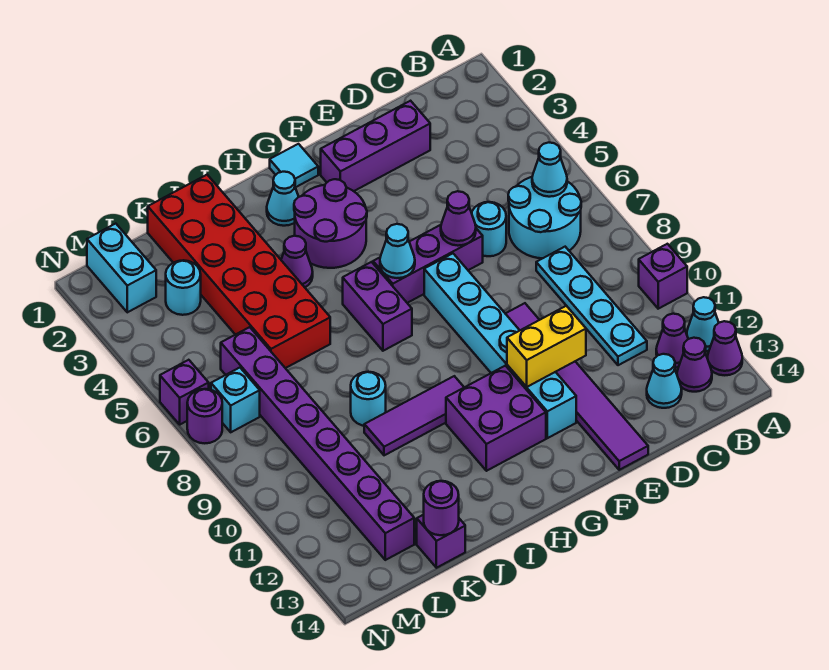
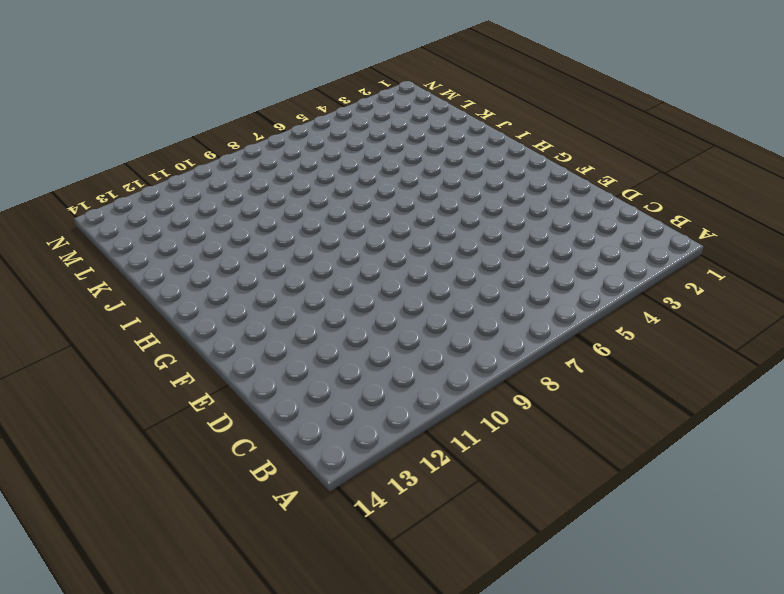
none -> purple brick A10 level 1
none -> cyan cone A12 level 1
none -> purple cone A13 level 1
none -> cyan round brick B6:C7 level 1

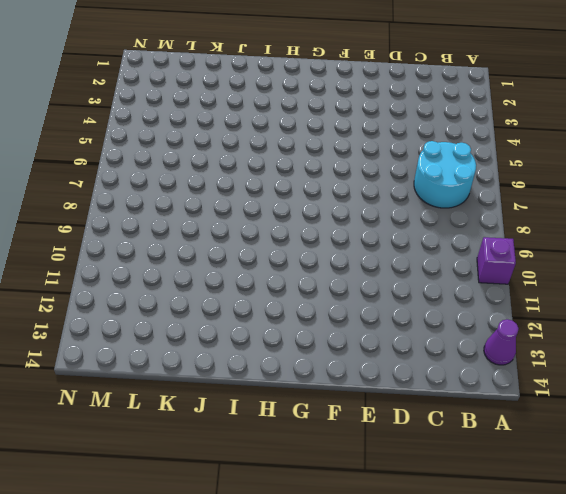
none -> cyan cone A12 level 1
none -> purple cone B12 level 1
none -> purple cone B13 level 1
none -> cyan plate C8:C11 level 1

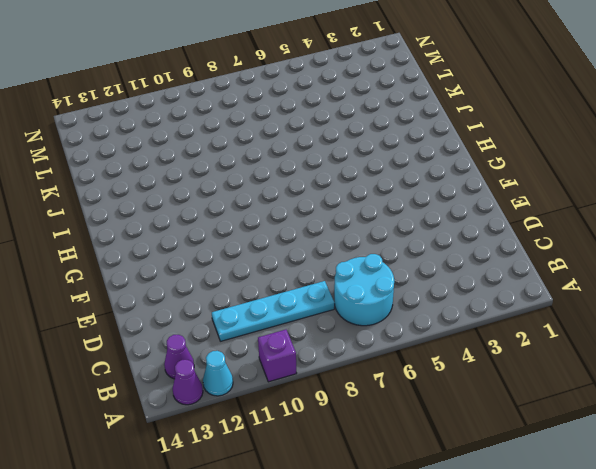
none -> purple cone B12 level 1
none -> cyan cone C13 level 1
none -> purple brick D2:F2 level 1
none -> cyan round brick D6 level 1

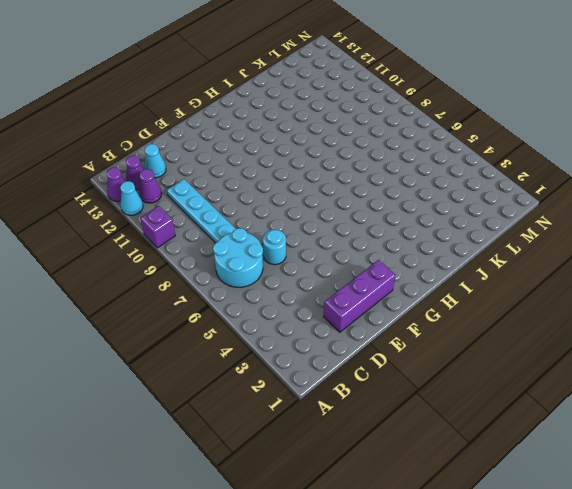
none -> purple brick E6:G6 level 1
none -> purple tile E9:E14 level 1
none -> cyan brick F7:F12 level 1
none -> cyan tile G1 level 1

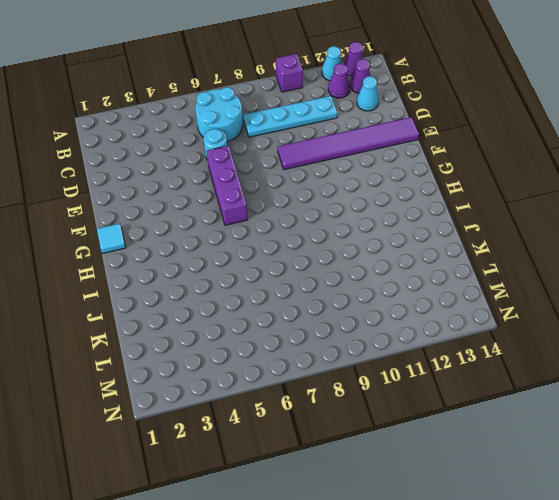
none -> purple brick D2:F2 level 1
none -> cyan brick F7:F12 level 1
none -> purple round brick G3:H4 level 1
none -> purple brick G11:H12 level 1

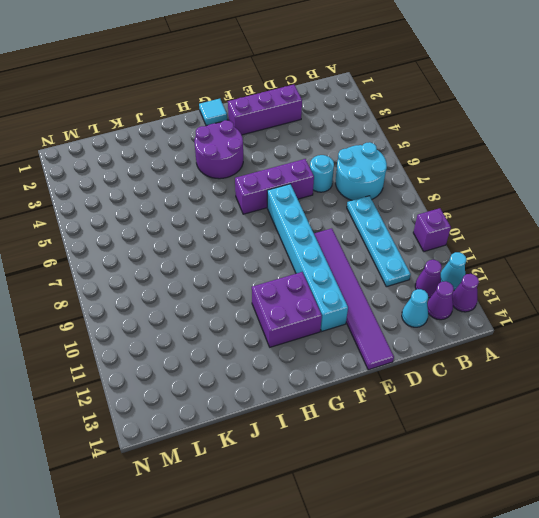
none -> cyan cone H2 level 1
none -> purple brick H6:H7 level 1
none -> purple tile H10:J10 level 1
none -> purple cone I4 level 1

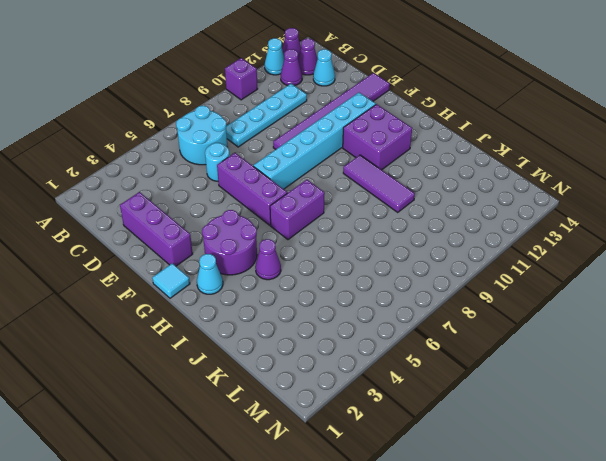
none -> red brick J1:K6 level 1
none -> cyan round brick J9 level 1
none -> purple brick K14 level 1
none -> cyan round brick L3 level 1

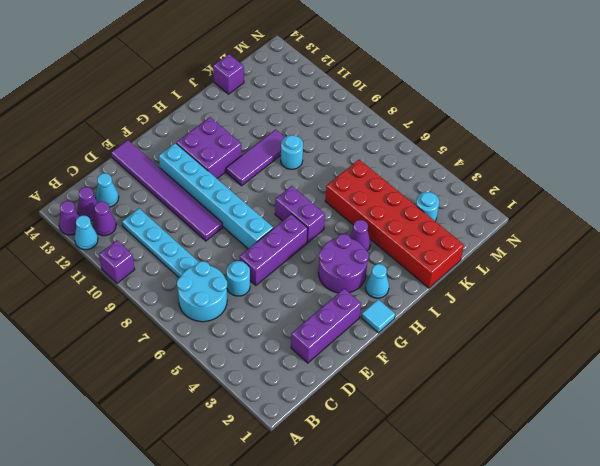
none -> purple brick L6:L13 level 1
none -> cyan brick M1:M2 level 1
none -> cyan brick M7 level 1
none -> purple brick N6 level 1

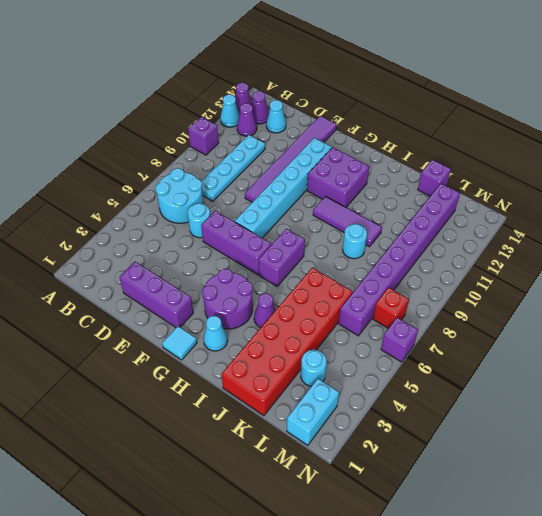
red brick M7 level 1 -> cyan brick M7 level 1
none -> purple round brick N7 level 1
none -> cyan cone B6 level 2
none -> purple cone E6 level 2
none -> yellow brick E11:F11 level 2

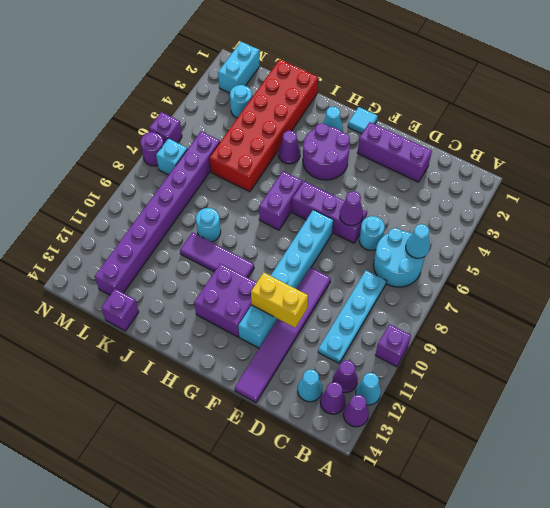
none -> cyan cone G6 level 2
none -> purple round brick K14 level 2

